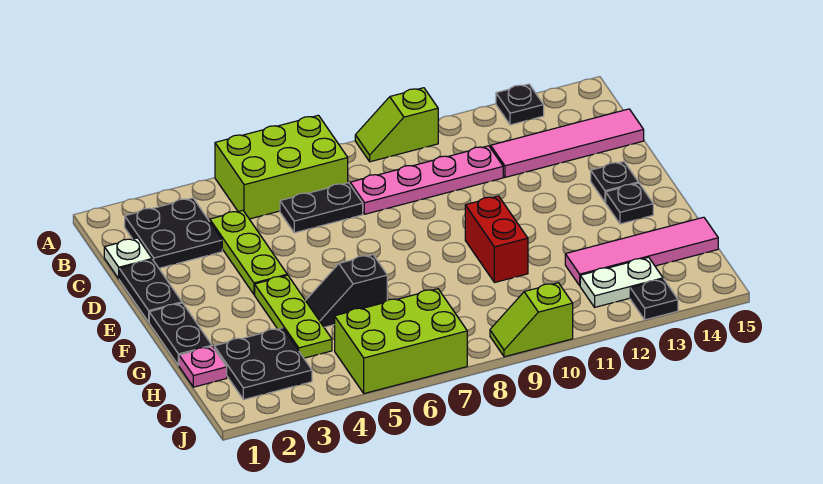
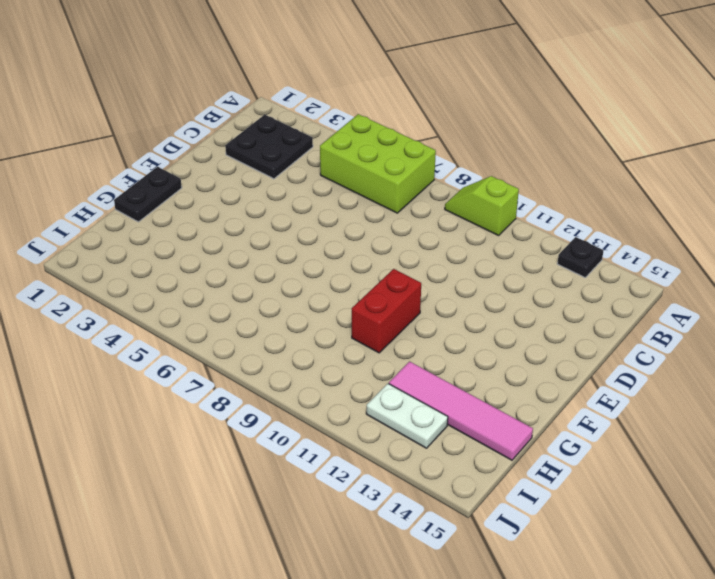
none -> white plate C1 level 1
none -> lime plate C4:E4 level 1
none -> black plate C6:C7 level 1

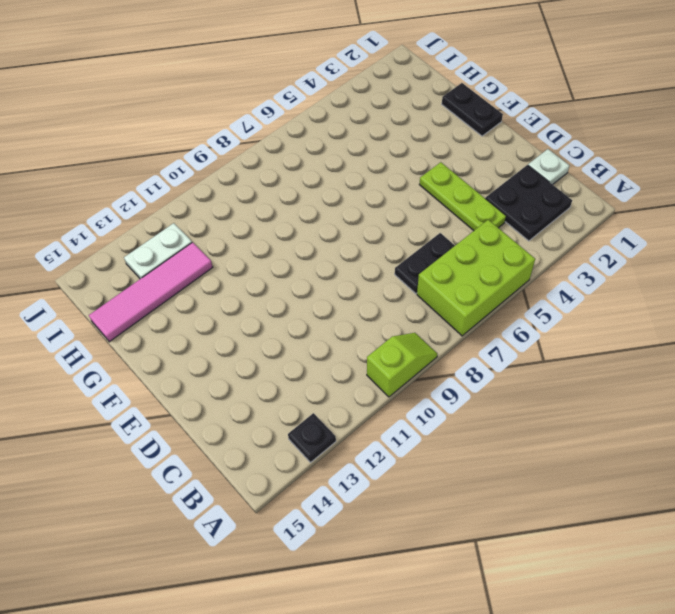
none -> pink plate C8:C11 level 1
none -> pink tile C12:C15 level 1
none -> black plate D1:E1 level 1

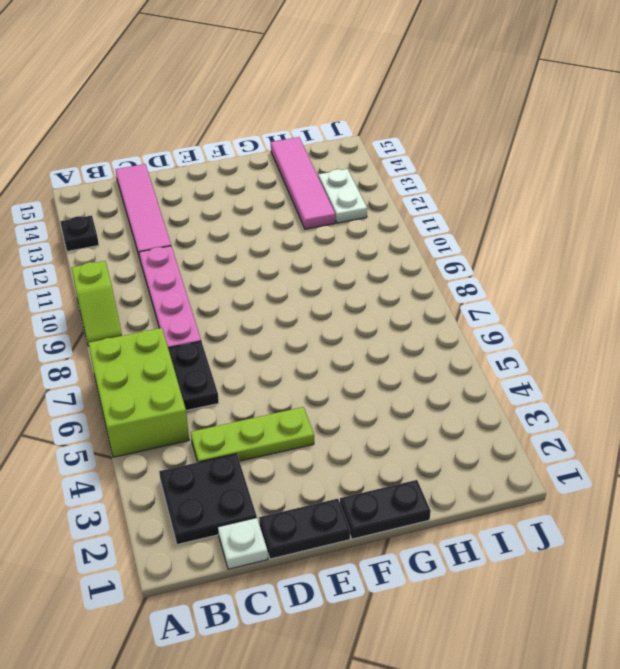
none -> black plate E14 level 1
none -> lime plate F4:H4 level 1
none -> red brick F10:G10 level 1

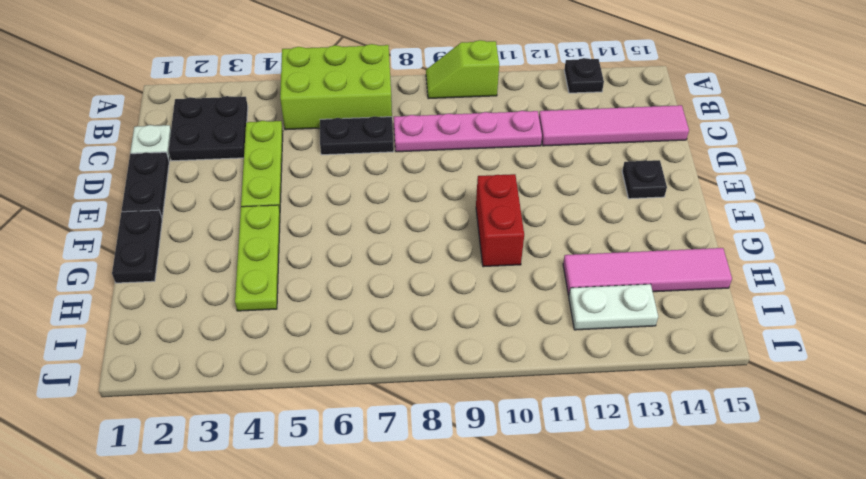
none -> black plate F14 level 1
none -> black slope G5:G6 level 1 top 6
none -> pink plate H1 level 1

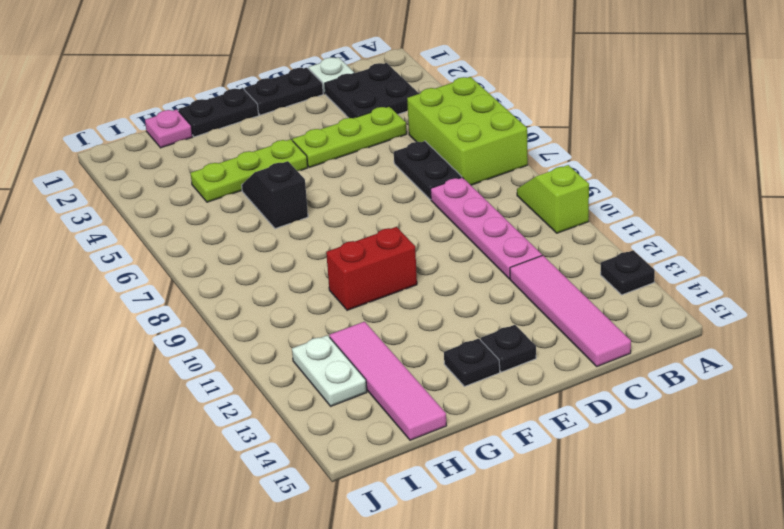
none -> black plate H2:I3 level 1
none -> lime brick I5:J7 level 1
none -> lime slope J9:J10 level 1 top 10

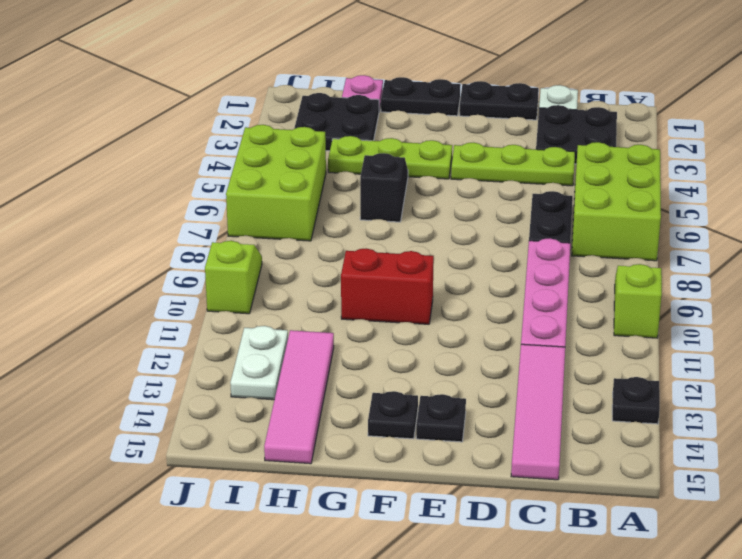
none -> black plate J13 level 1

